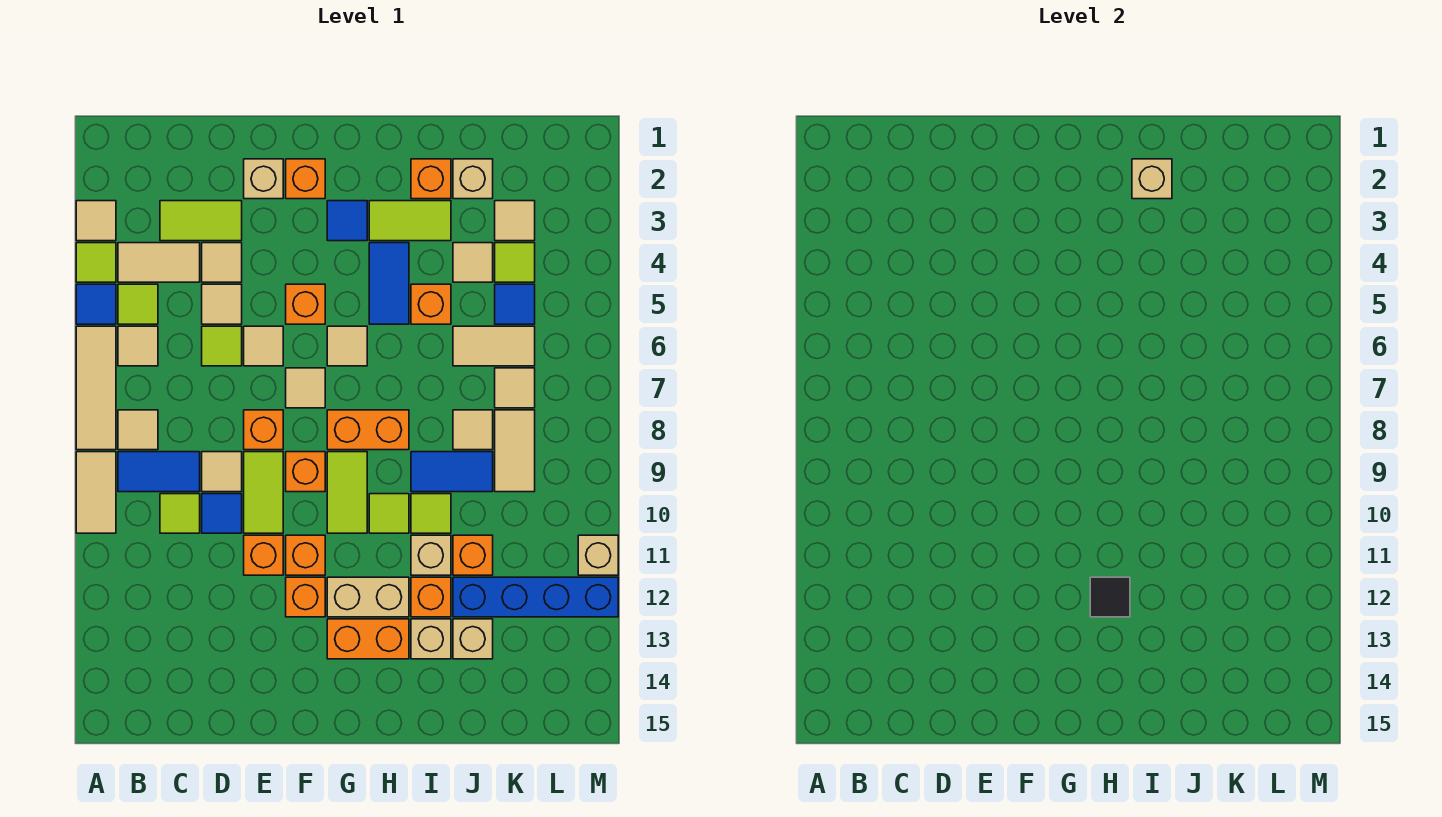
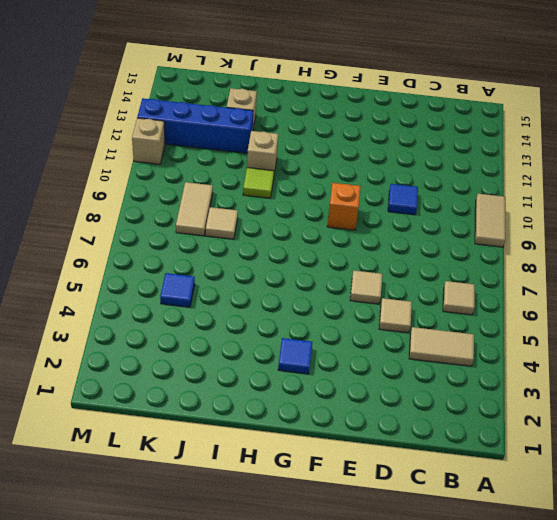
none -> tan tile A3 level 1
none -> lime tile A4 level 1
none -> blue tile A5 level 1
none -> tan tile A6:A8 level 1

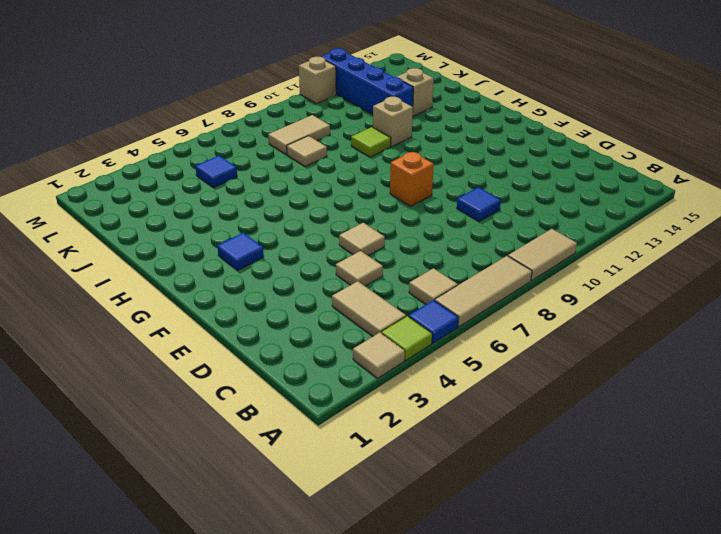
none -> lime tile B5 level 1
none -> tan tile B8 level 1
none -> blue tile B9:C9 level 1
none -> lime tile C3:D3 level 1

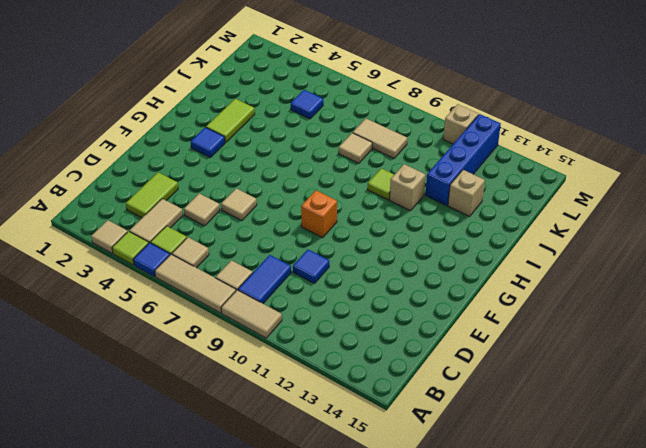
none -> lime tile C10 level 1
none -> tan tile D4 level 1
none -> lime tile D6 level 1
none -> tan tile D9 level 1

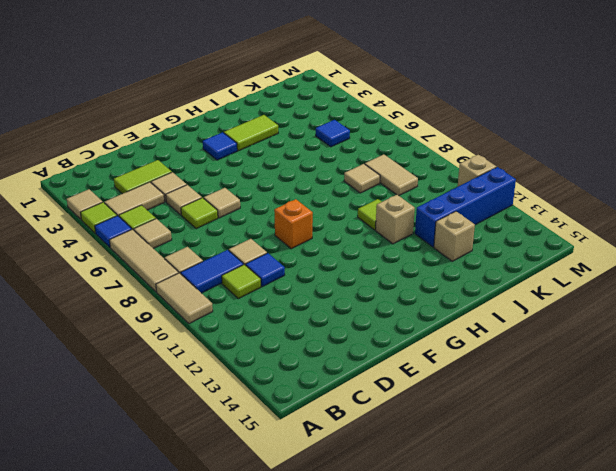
none -> tan brick E2 level 1
none -> orange brick E8 level 1
none -> lime tile E9:E10 level 1
none -> orange brick E11 level 1

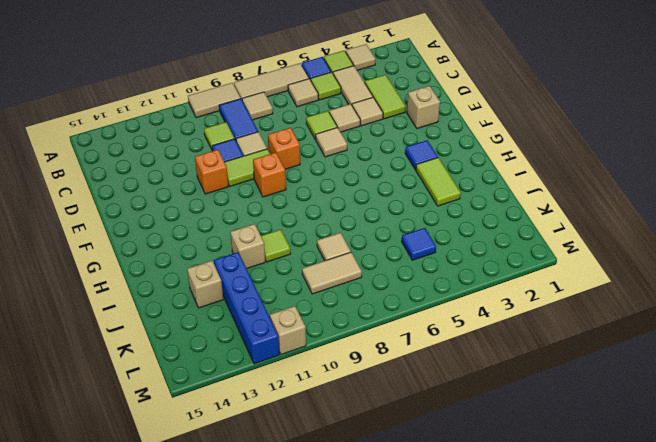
none -> orange brick F2 level 1
none -> orange brick F5 level 1
none -> tan tile F7 level 1
none -> orange brick F11 level 1

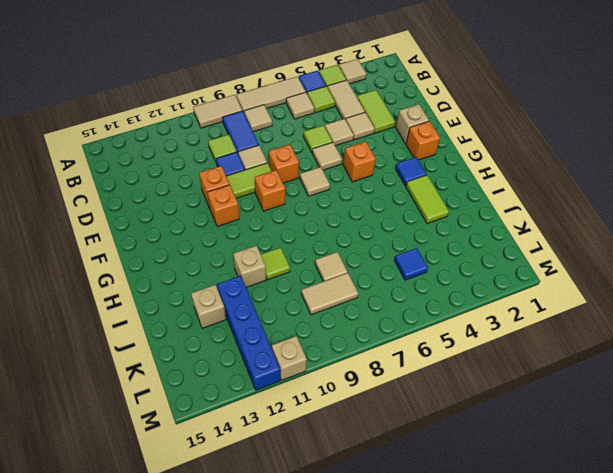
none -> orange brick F12 level 1
none -> tan tile G6 level 1
none -> orange brick G8:H8 level 1
none -> lime tile G9:G10 level 1

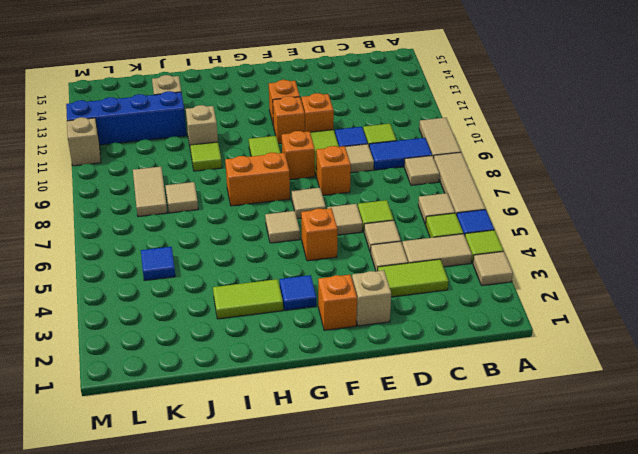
none -> tan brick G12:H12 level 1
none -> orange brick G13:H13 level 1
none -> blue tile H4:H5 level 1
none -> lime tile H10 level 1

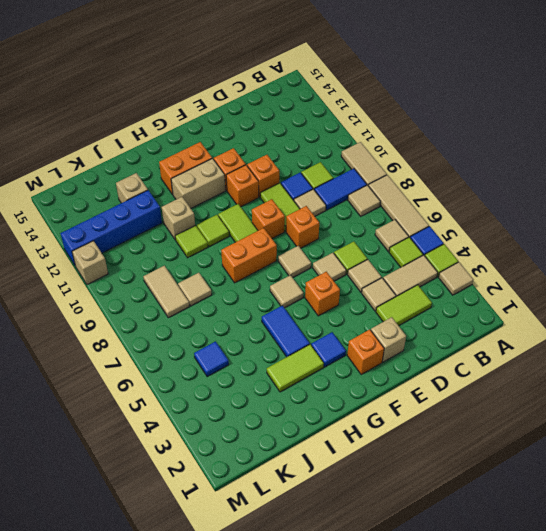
none -> orange brick I2 level 1
none -> orange brick I5 level 1
none -> blue tile I9:J9 level 1
none -> orange brick I12 level 1

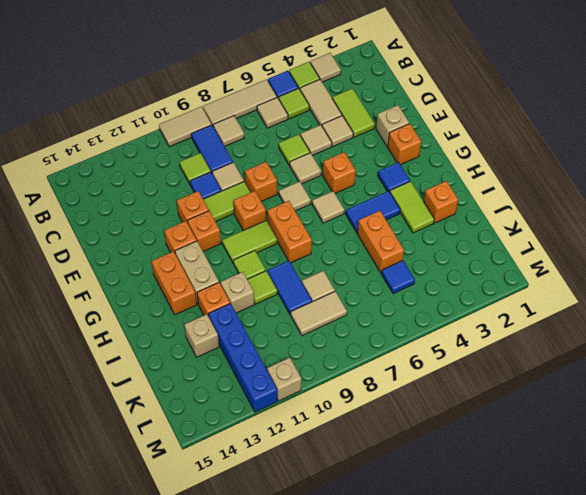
orange brick I5:J5 level 1 -> orange brick I5 level 1
none -> tan brick I13 level 1
none -> tan brick J2 level 1
none -> tan tile J4 level 1
none -> tan tile J6:K6 level 1

